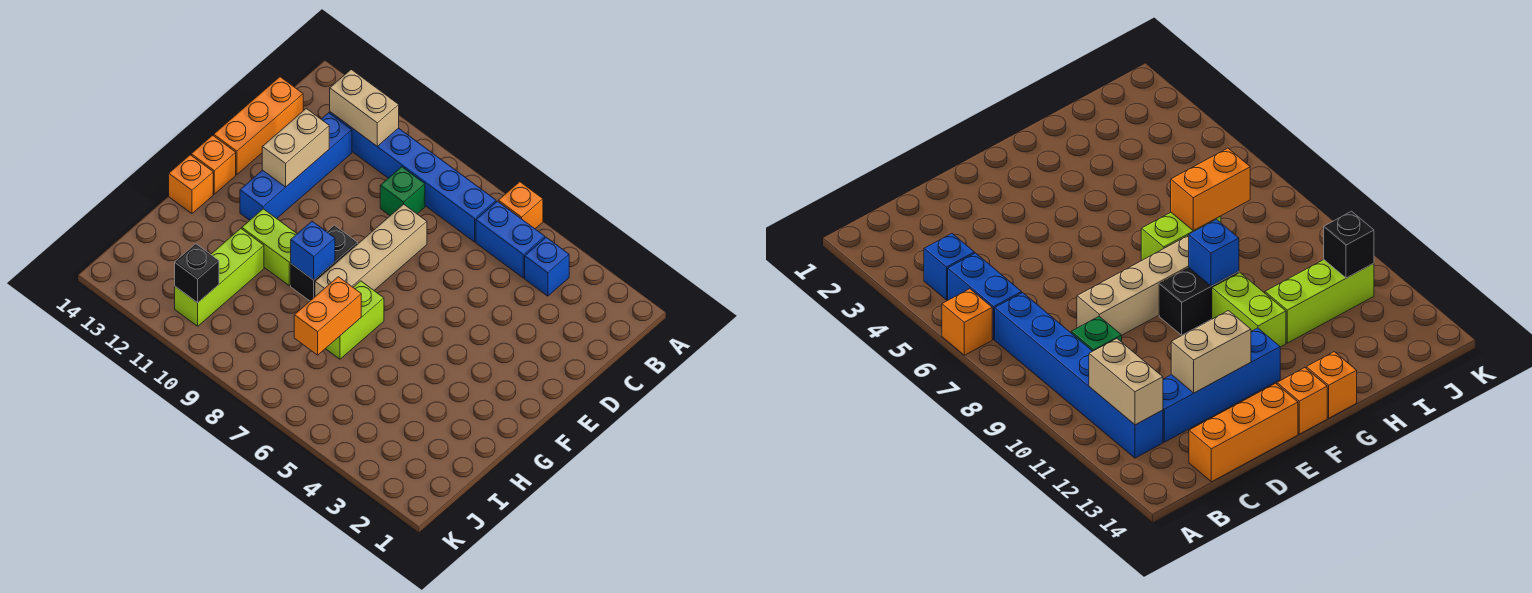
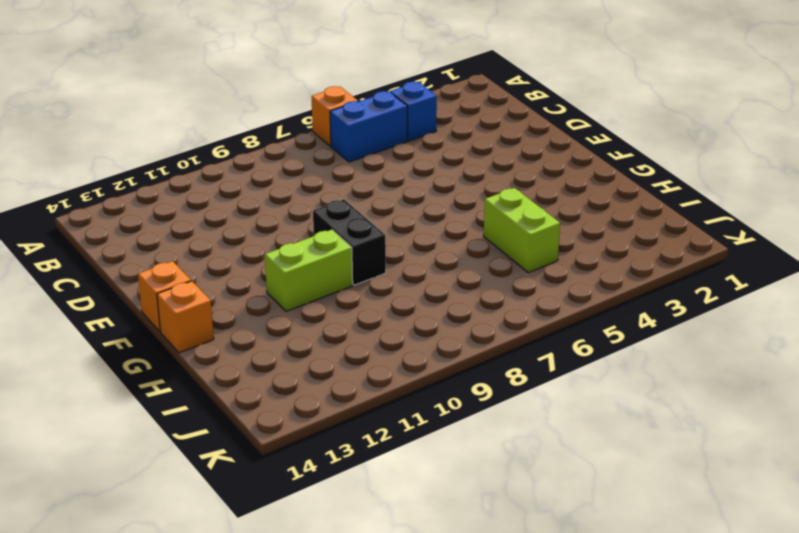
lime brick H5:I5 level 1 -> lime brick G7:H7 level 1
none -> blue brick B7:B12 level 1
none -> green brick C9 level 1
none -> blue brick C12:F12 level 1

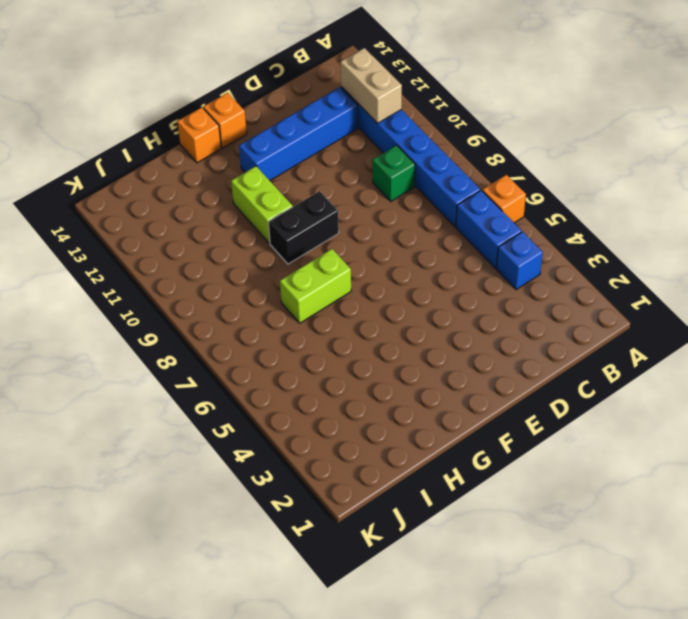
none -> orange brick C14:E14 level 1
none -> tan brick D8:G8 level 1
none -> lime brick H11:J11 level 1

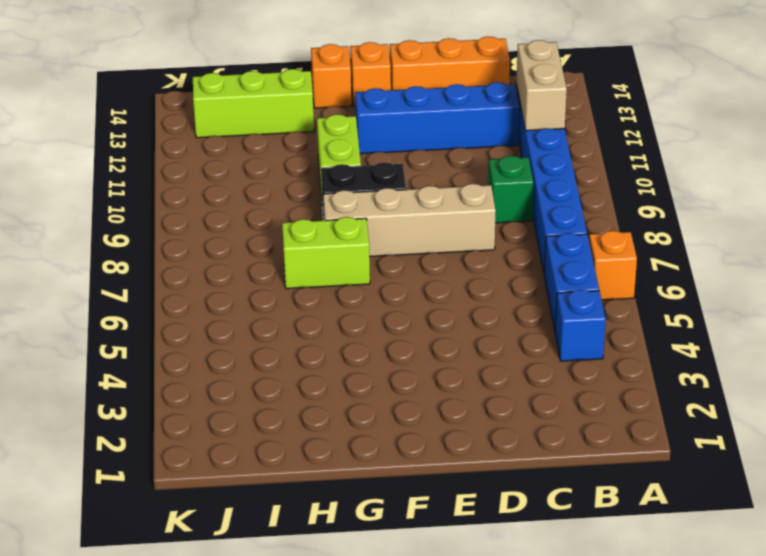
lime brick H13:J13 level 1 -> lime brick H11:J11 level 1
none -> tan brick D12:E12 level 2
none -> blue brick G9 level 2
none -> orange brick H7:I7 level 2

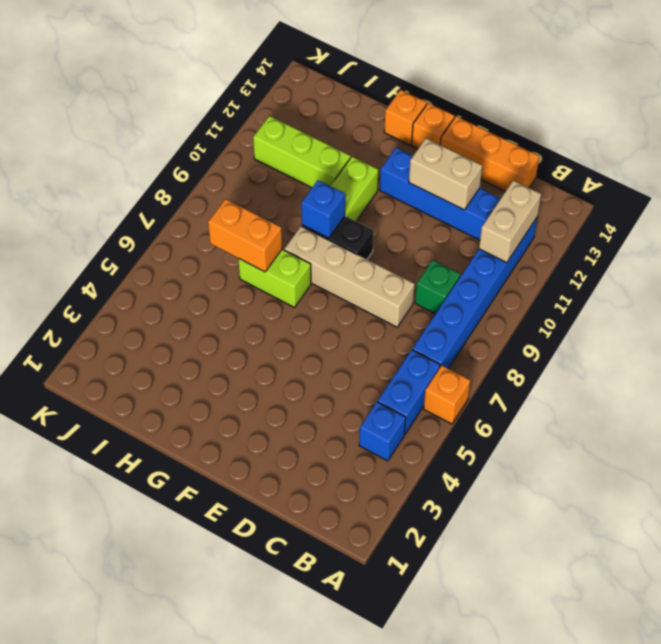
none -> black brick J11 level 2

